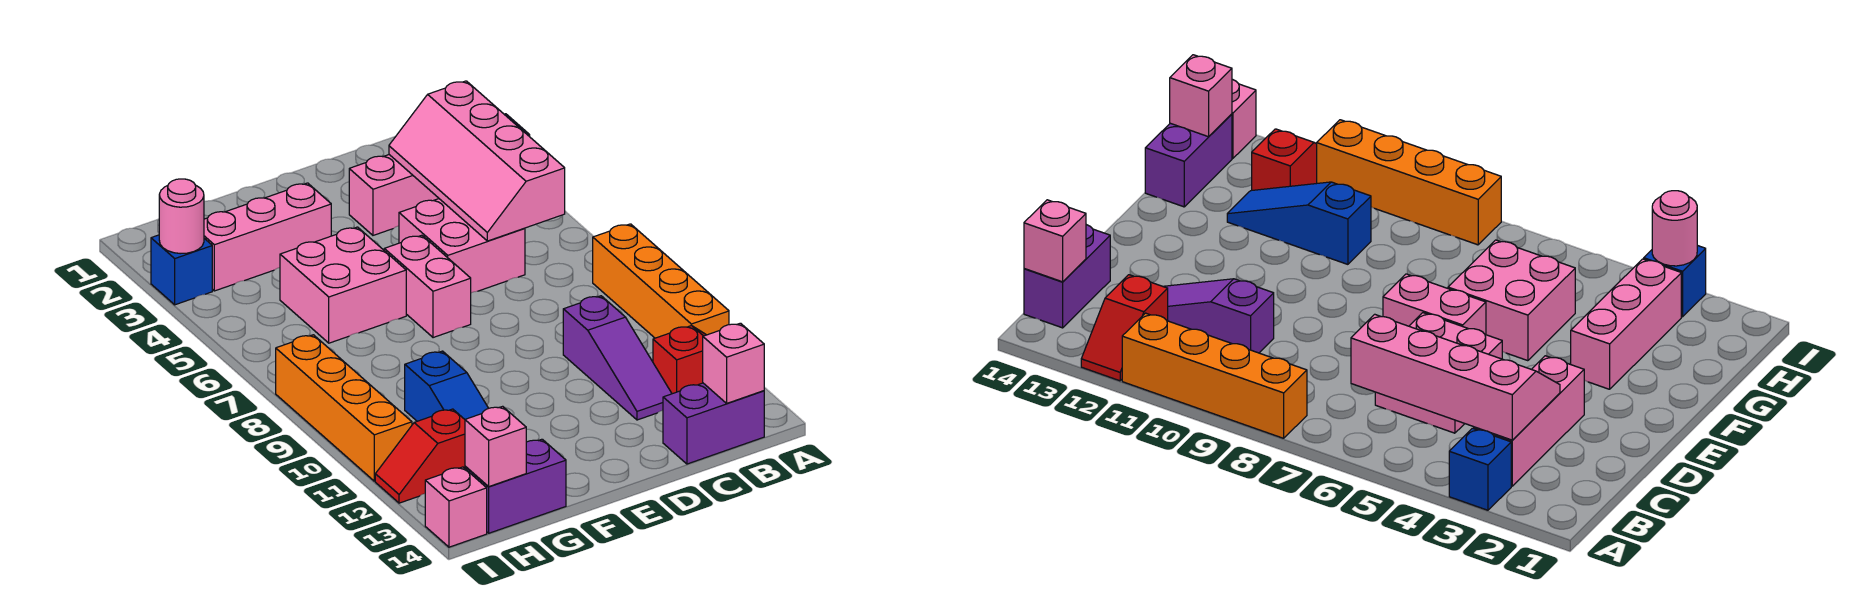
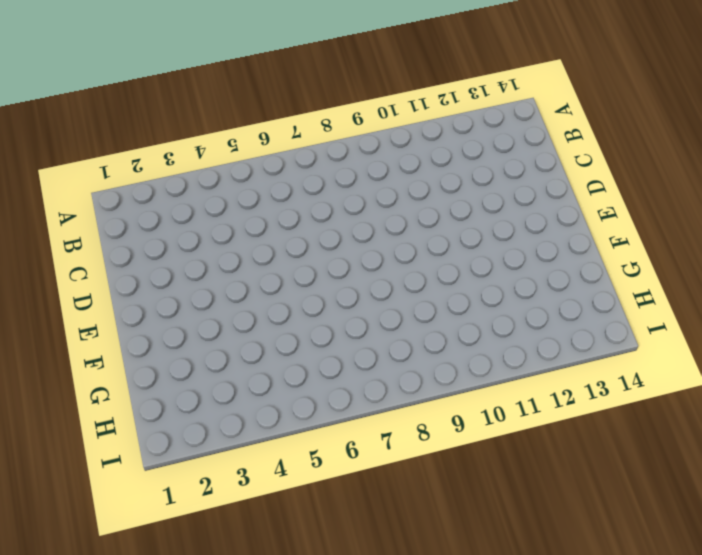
none -> blue brick A3 level 1
none -> orange brick A8:A11 level 1
none -> red slope A12:B12 level 1 top B

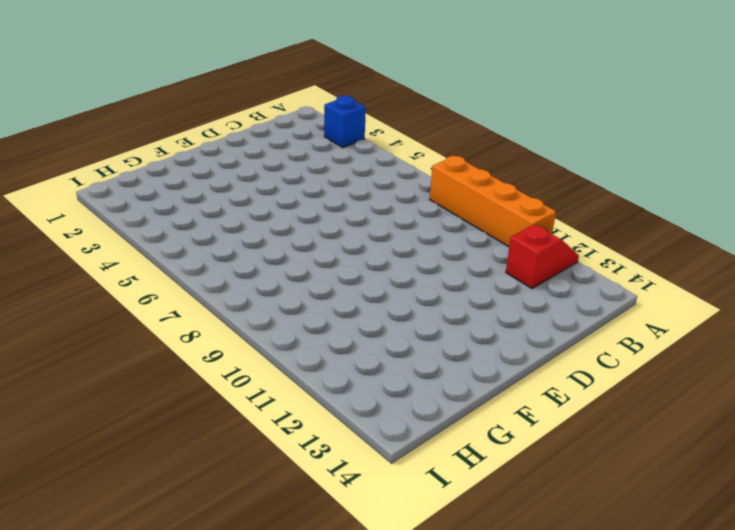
none -> pink brick B3:D3 level 1
none -> purple brick B14:C14 level 1
none -> pink brick C5:D6 level 1

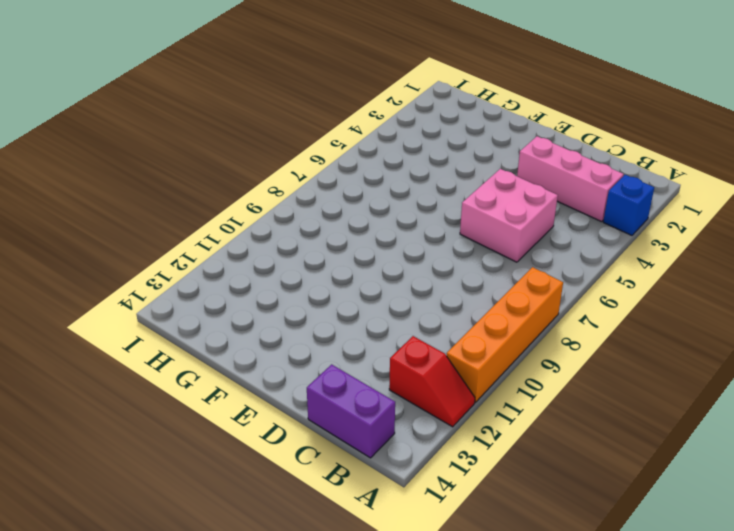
none -> purple slope C10:C12 level 1 top 10
none -> pink brick E6:E7 level 1
none -> pink brick F3:H3 level 1

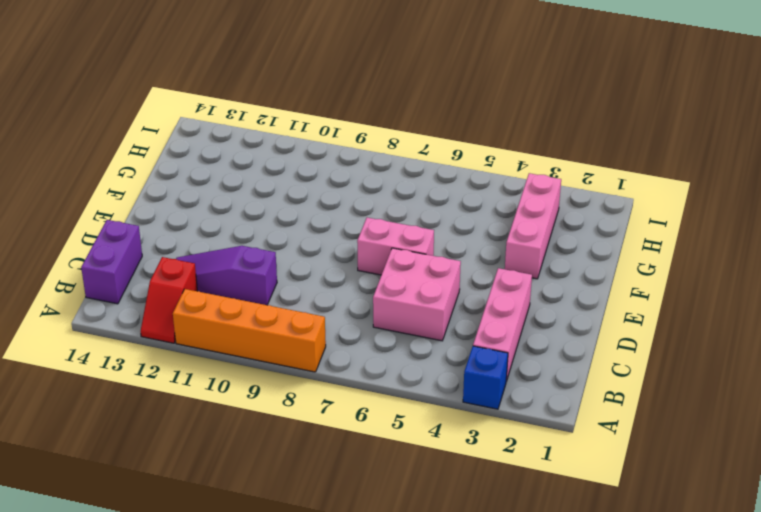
none -> pink brick F5:G6 level 1
none -> blue slope G10:G12 level 1 top 10
none -> purple brick G14:H14 level 1

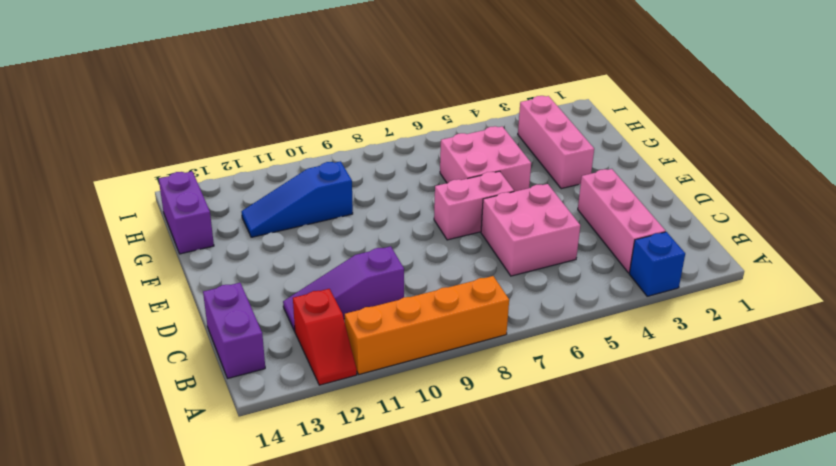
none -> red slope H12:I12 level 1 top H
none -> blue brick I3 level 1
none -> orange brick I8:I11 level 1

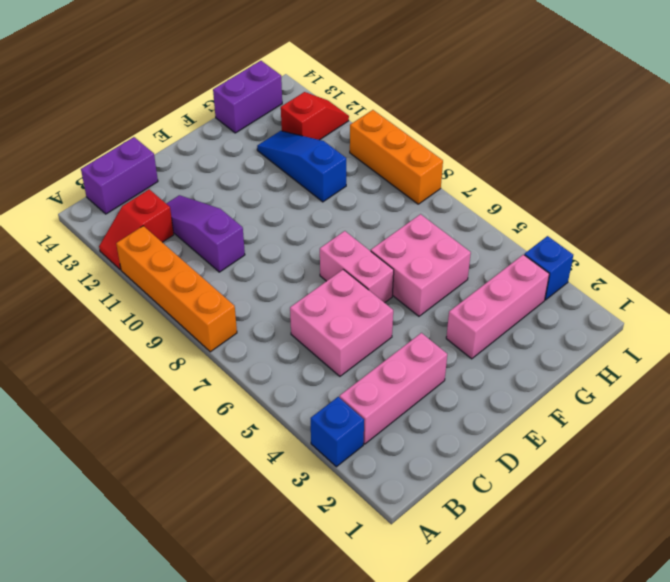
orange brick I8:I10 level 1 -> orange brick I8:I11 level 1
none -> pink brick I14 level 1
none -> pink slope B3:C6 level 2 top B
none -> pink brick B14 level 2

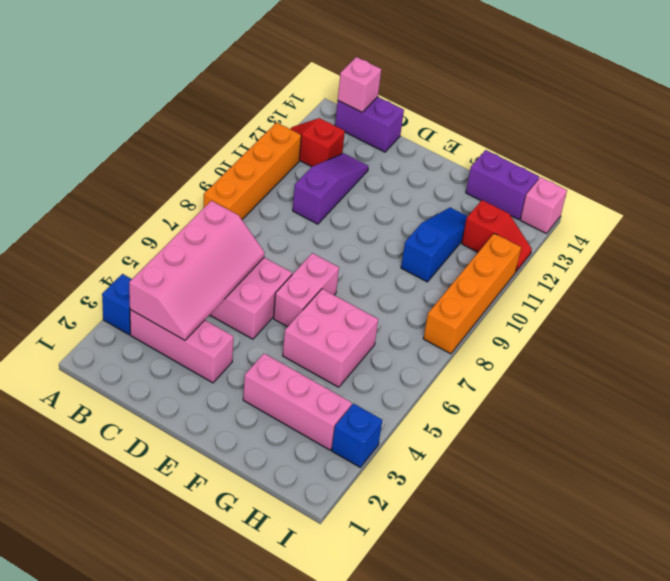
none -> pink brick H14 level 2
none -> pink round brick I3 level 2

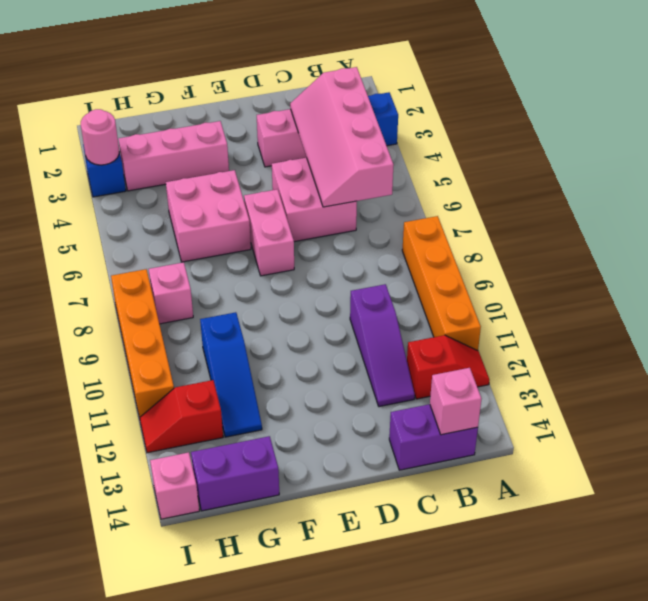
pink brick H8 level 1 -> pink brick H14 level 2

